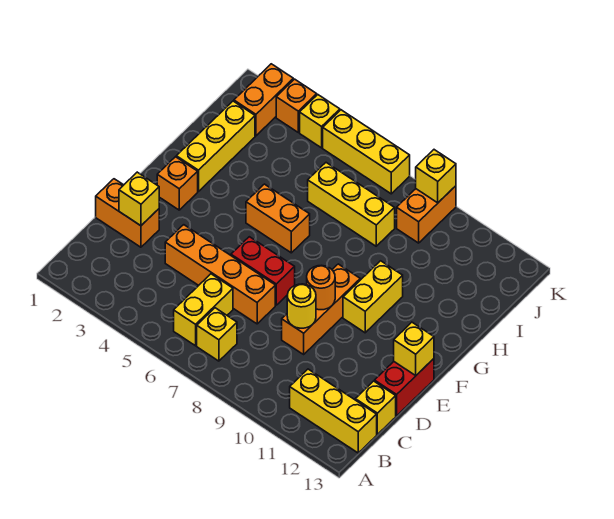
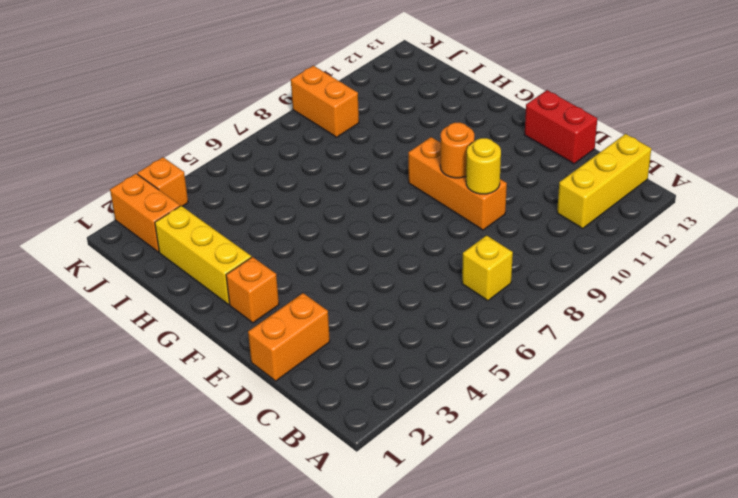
none -> yellow brick B6:C6 level 1
none -> yellow brick C13 level 1
none -> orange brick D4:D7 level 1

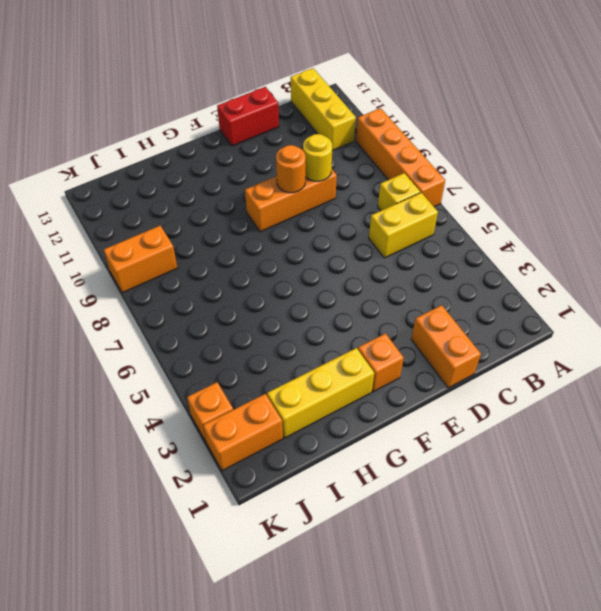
orange brick A7:A10 level 1 -> orange brick D4:D7 level 1
none -> yellow brick C13 level 1
none -> red brick E6:E7 level 1
none -> yellow brick F10:G10 level 1

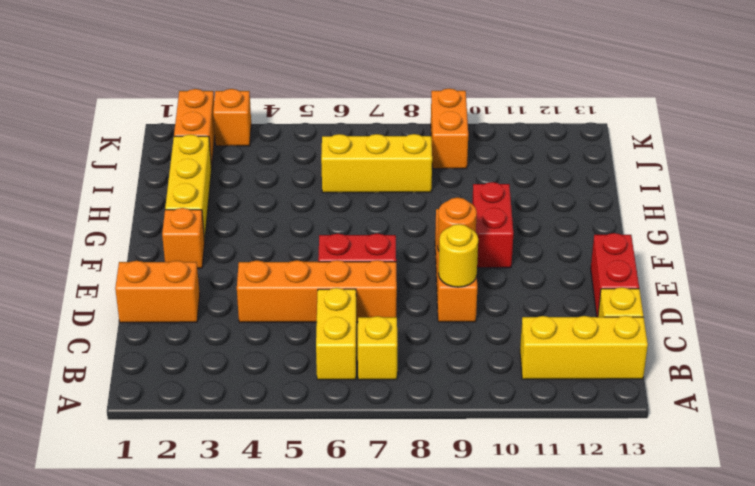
red brick F10:G10 level 1 -> yellow brick F10:G10 level 1
none -> orange brick G5:G6 level 1
none -> yellow brick K4 level 1
none -> yellow brick K5:K7 level 1

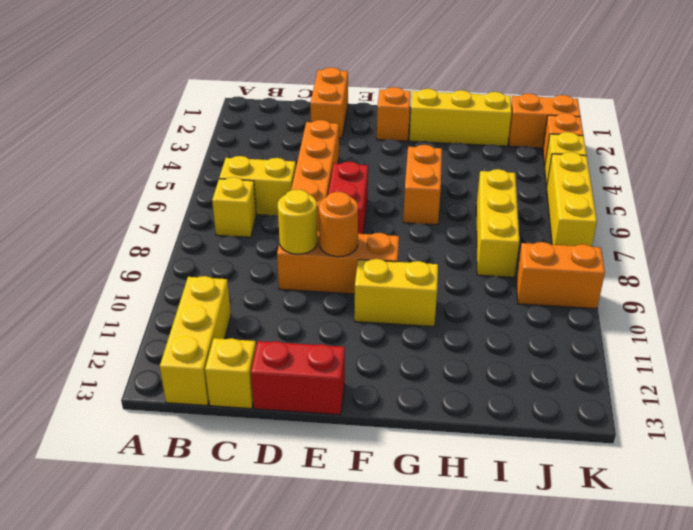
none -> yellow brick D2 level 2
none -> yellow brick E13 level 2
none -> yellow brick K9 level 2

